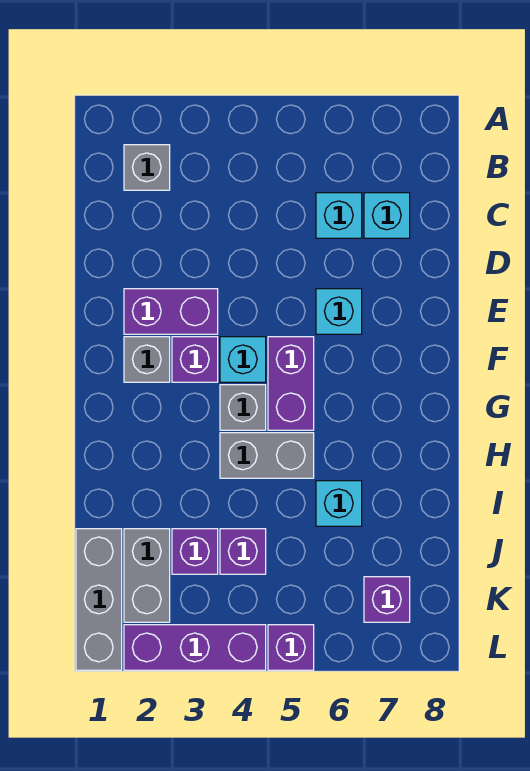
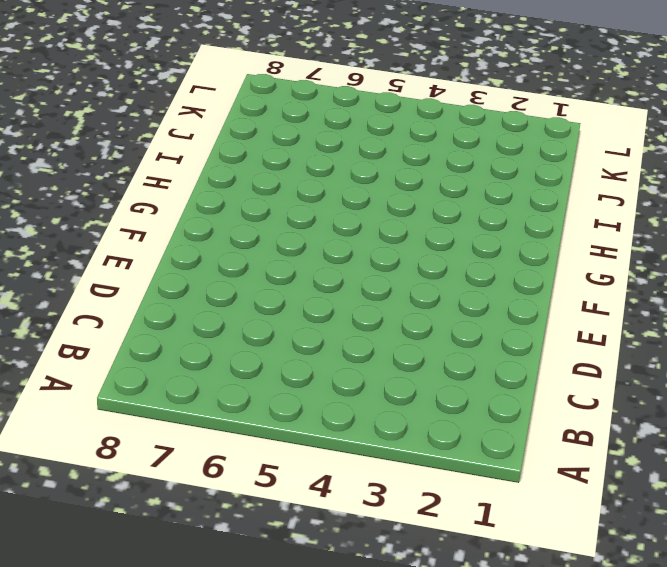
none -> grey brick B2 level 1
none -> cyan brick C6 level 1
none -> cyan brick C7 level 1

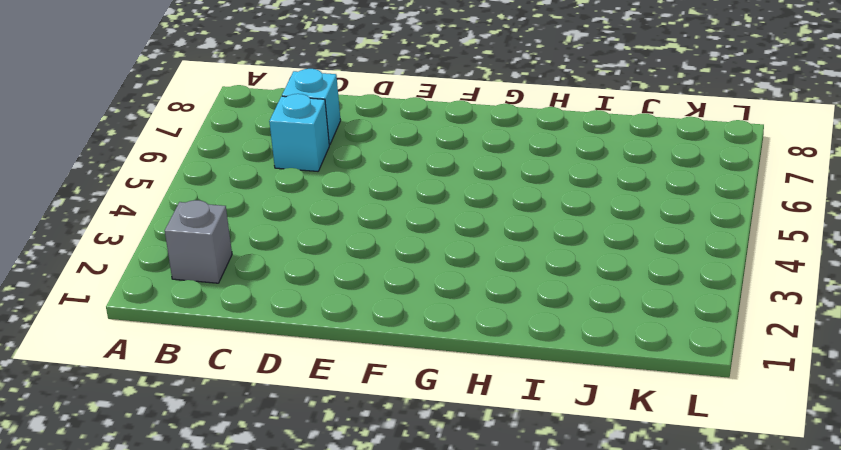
none -> purple brick E2:E3 level 1
none -> cyan brick E6 level 1
none -> grey brick F2 level 1

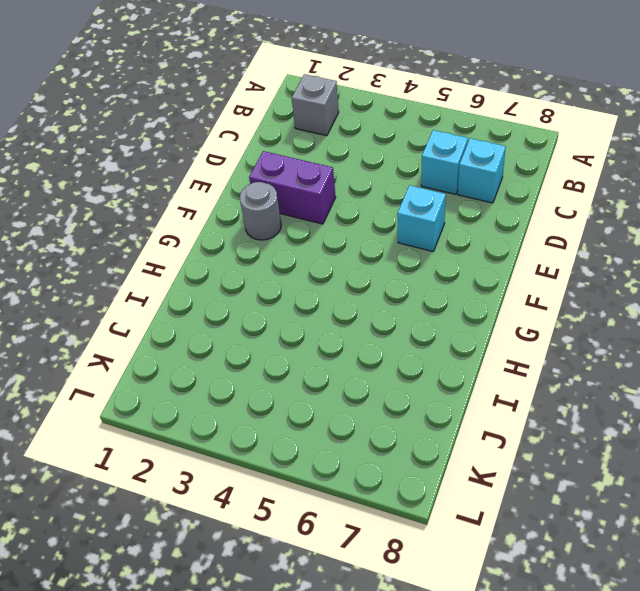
grey round brick F2 level 1 -> grey brick F2 level 1
none -> purple brick F3 level 1
none -> cyan brick F4 level 1
none -> purple brick F5:G5 level 1

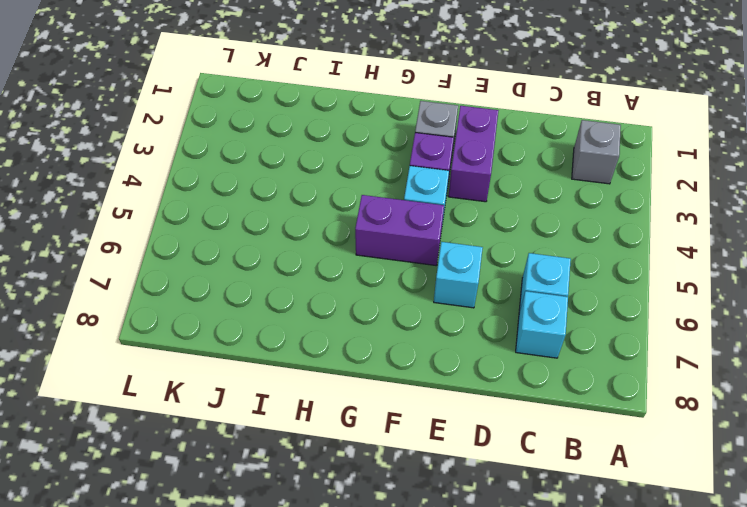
none -> grey brick G4 level 1
none -> grey brick H4:H5 level 1
none -> cyan brick I6 level 1

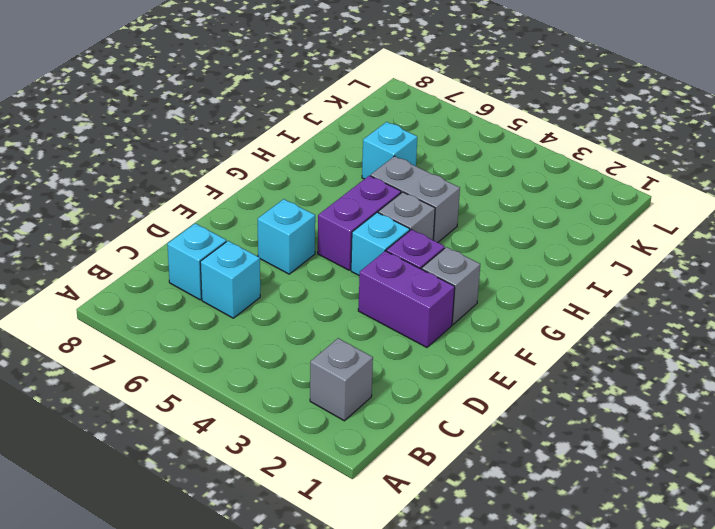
none -> grey brick J1:L1 level 1
none -> grey brick J2:K2 level 1
none -> purple brick J3 level 1

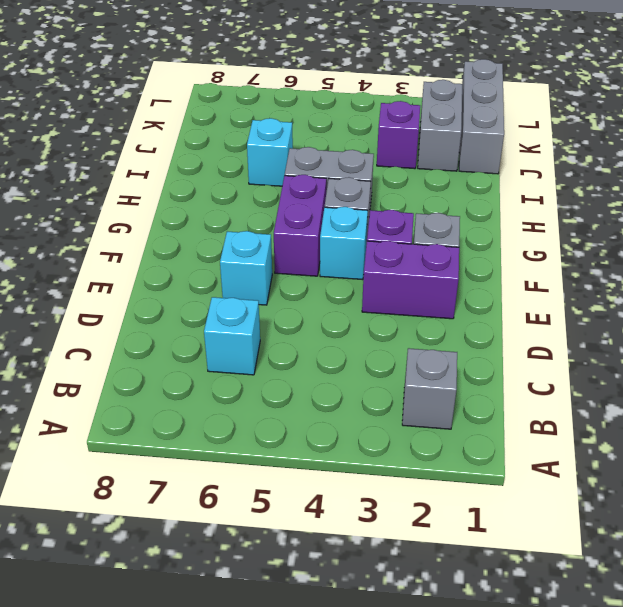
none -> cyan brick C7 level 1
none -> purple brick J4 level 1
none -> purple brick K7 level 1

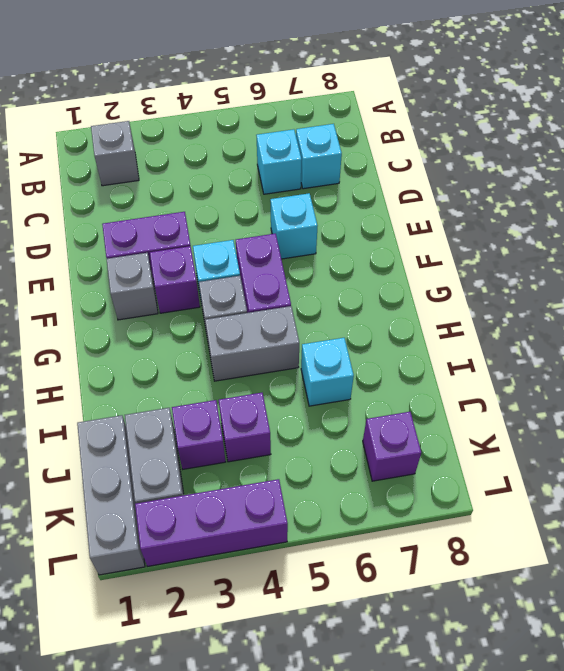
none -> purple brick L5 level 1

